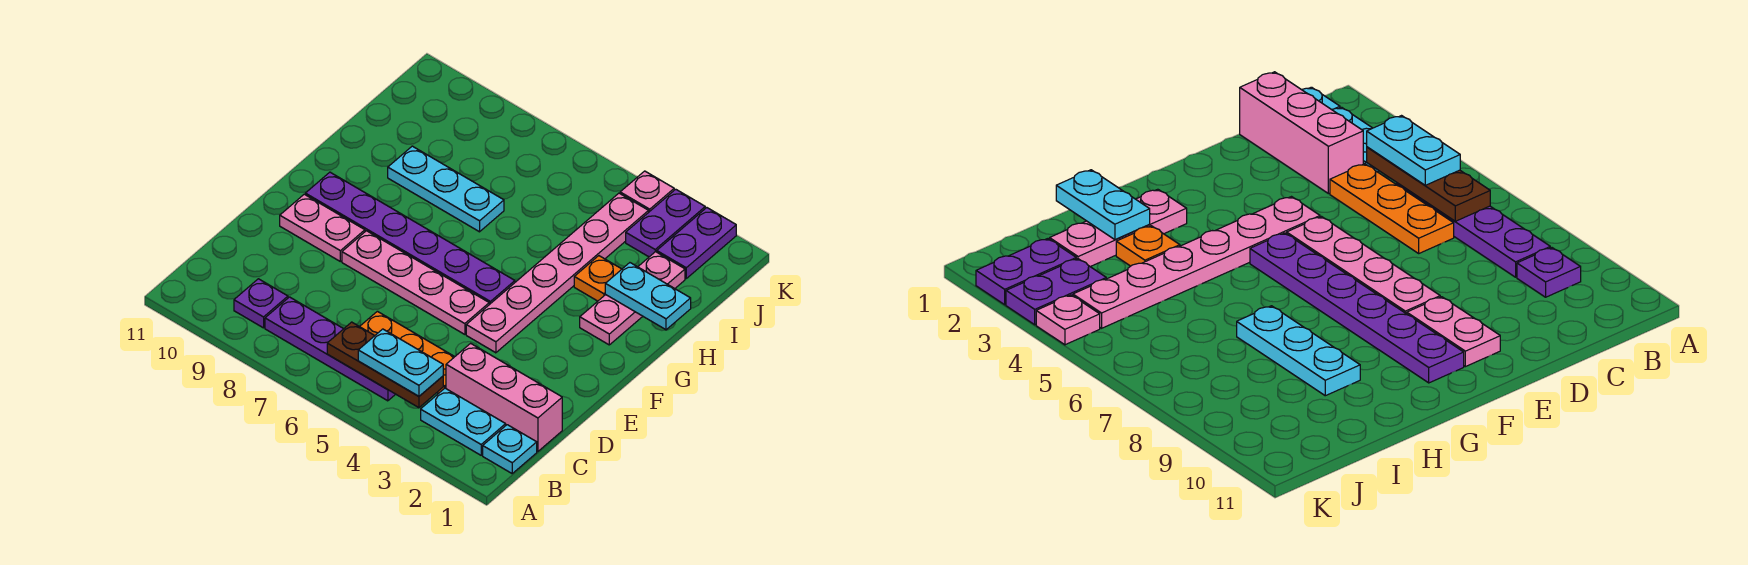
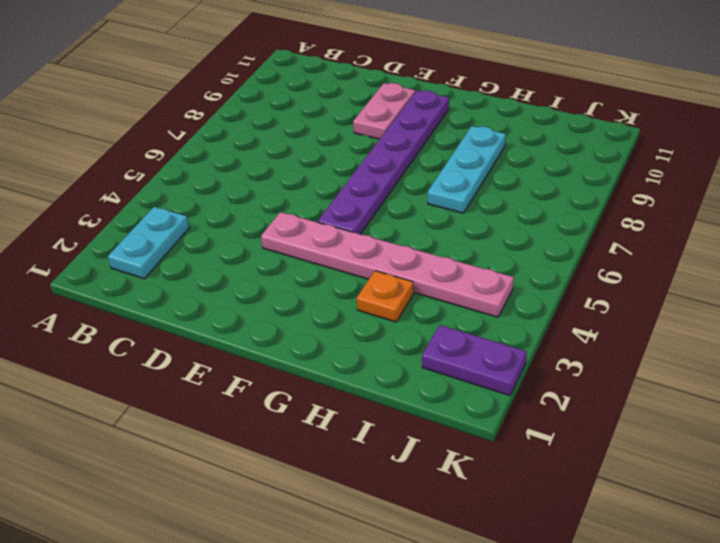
none -> cyan plate B1 level 1
none -> purple plate B5:B8 level 1
none -> purple plate B9 level 1

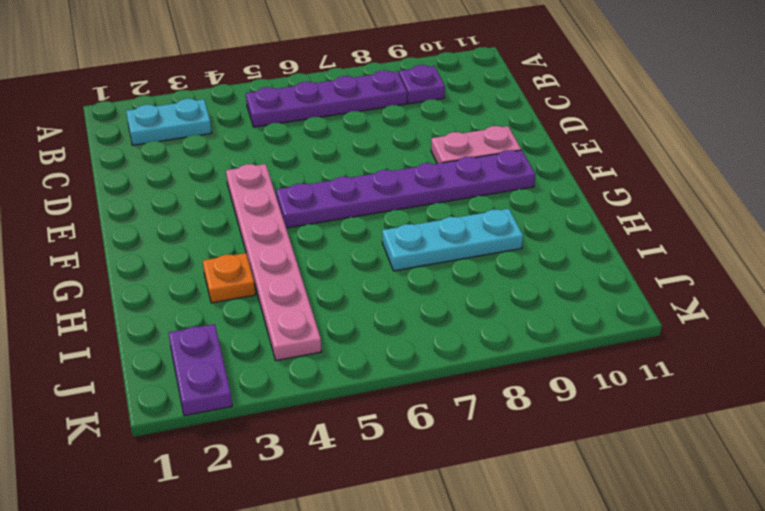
none -> cyan plate B1 level 1
none -> pink brick C1:C3 level 1
none -> orange plate C4:C6 level 1

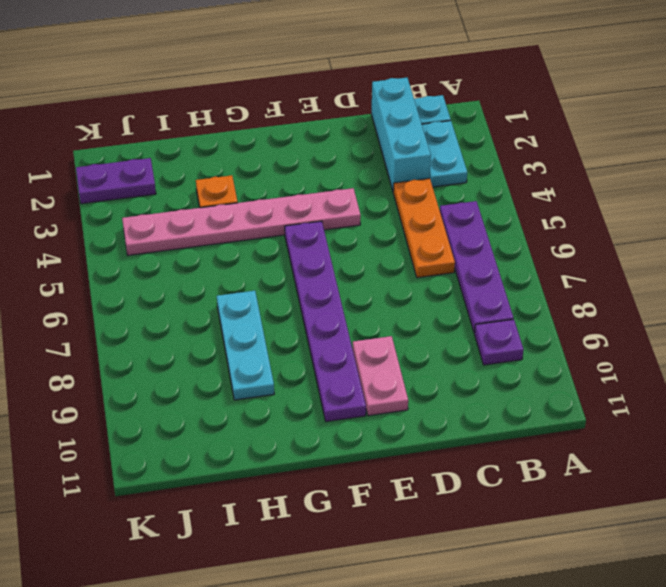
cyan brick C1:C3 level 1 -> pink brick C1:C3 level 1
none -> pink plate E5:E8 level 1
none -> pink plate G2:I2 level 1
none -> purple plate J3:K3 level 1

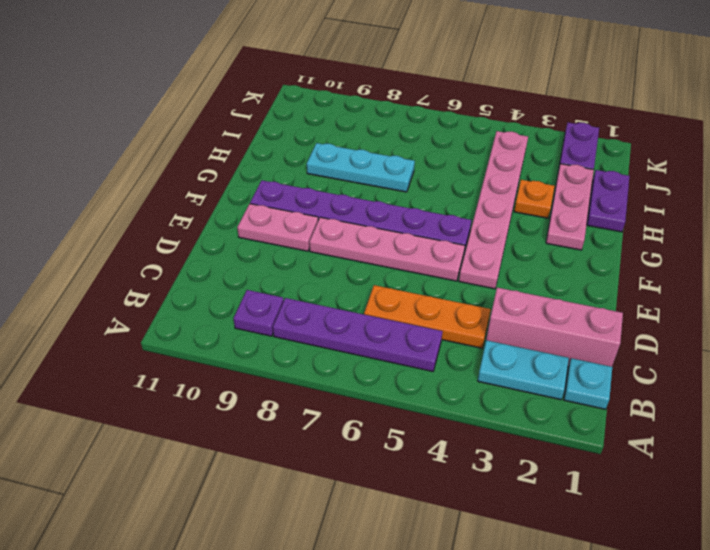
purple plate H1:I1 level 1 -> purple plate J3:K3 level 1
none -> pink plate K4 level 1
none -> brown plate B4:B6 level 2
none -> cyan plate H1:H2 level 2

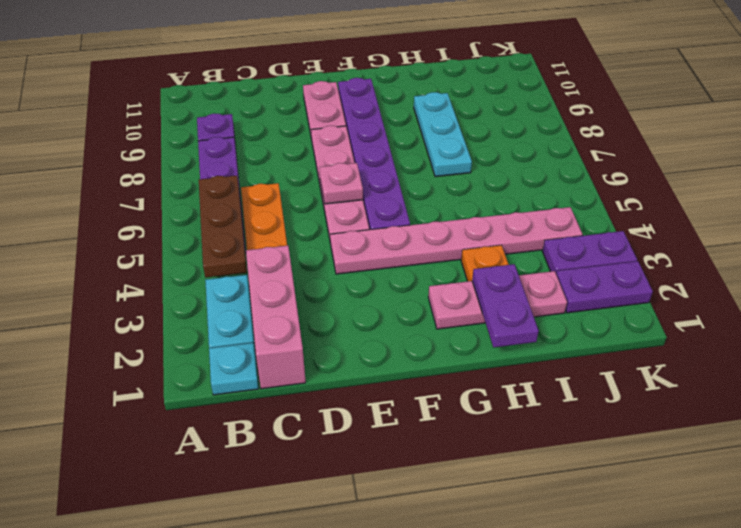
pink plate E6 level 2 -> pink plate K4 level 1
purple plate H1:H2 level 2 -> cyan plate H1:H2 level 2
none -> cyan plate B4:B5 level 3

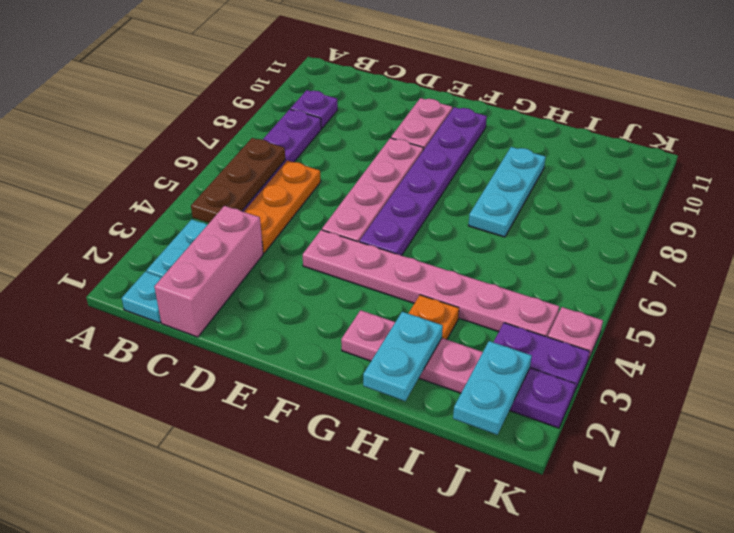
cyan plate J1:J2 level 2 -> cyan plate B4:B5 level 3

